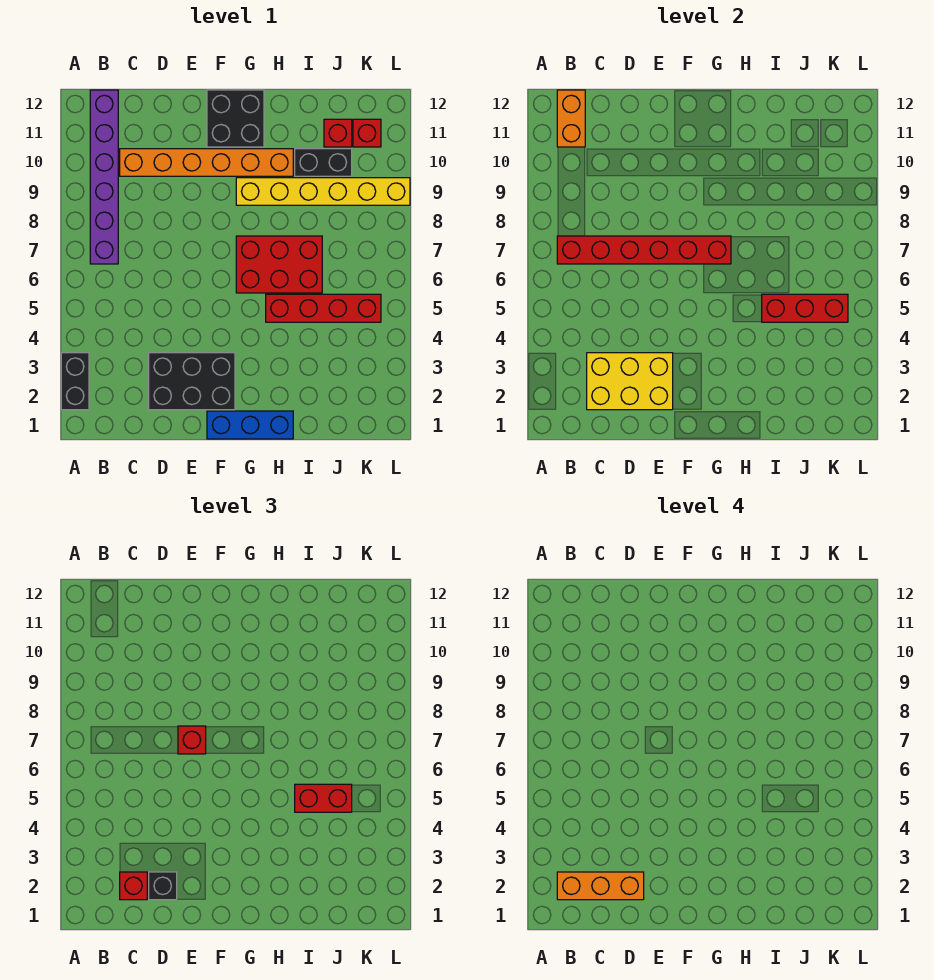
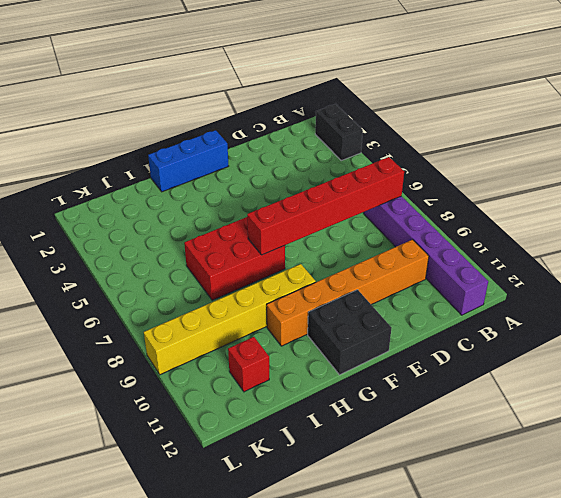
none -> black brick D2:F3 level 1
none -> red brick H5:K5 level 1
none -> black brick I10:J10 level 1

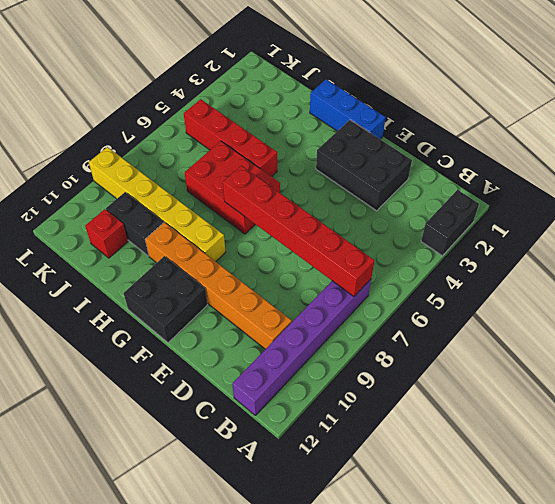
none -> red brick K11 level 1
none -> orange brick B11:B12 level 2
none -> yellow brick C2:E3 level 2

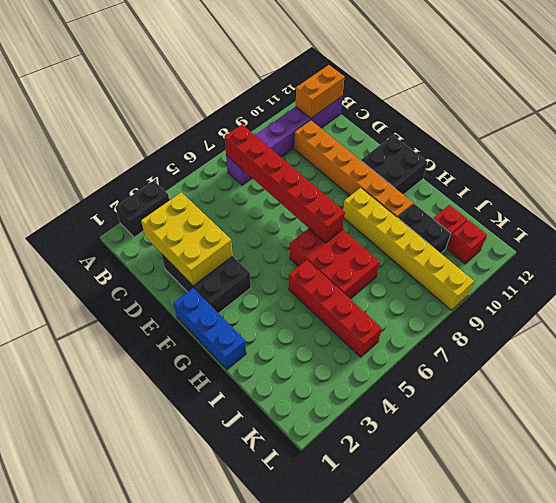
none -> red brick I5:K5 level 2
none -> red brick C2 level 3
none -> black brick D2 level 3

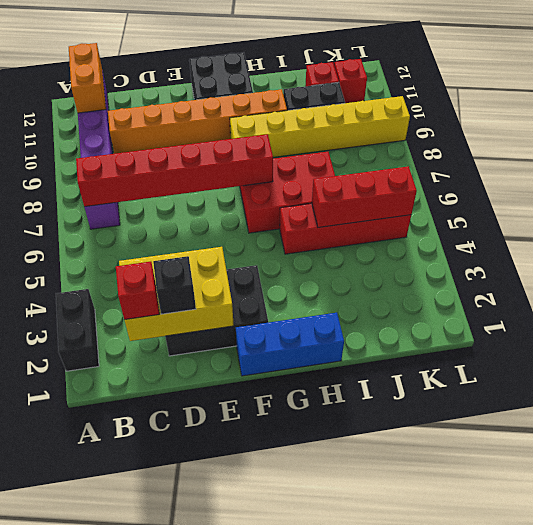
none -> red brick E7 level 3
none -> red brick I5:J5 level 3
none -> orange brick B2:D2 level 4

